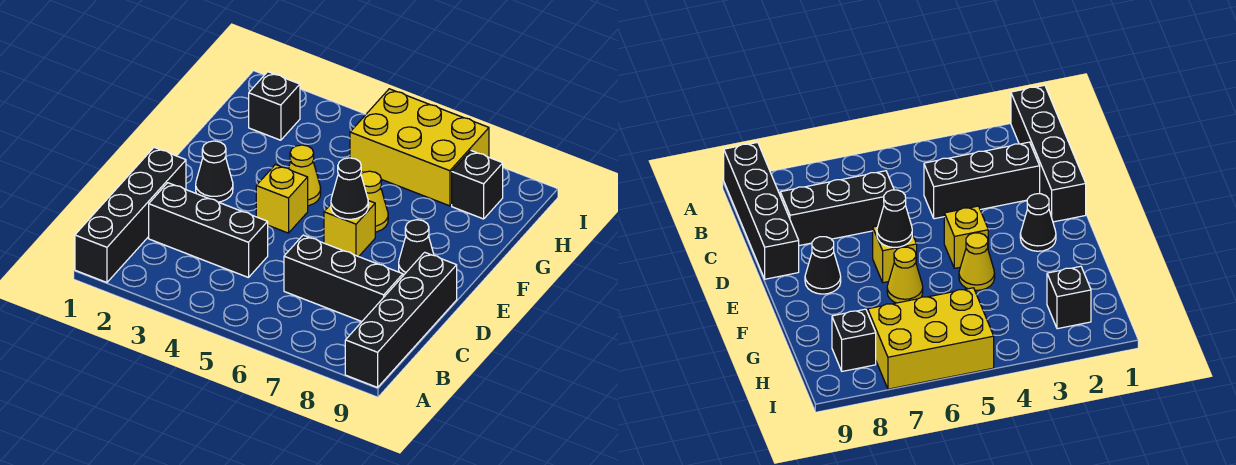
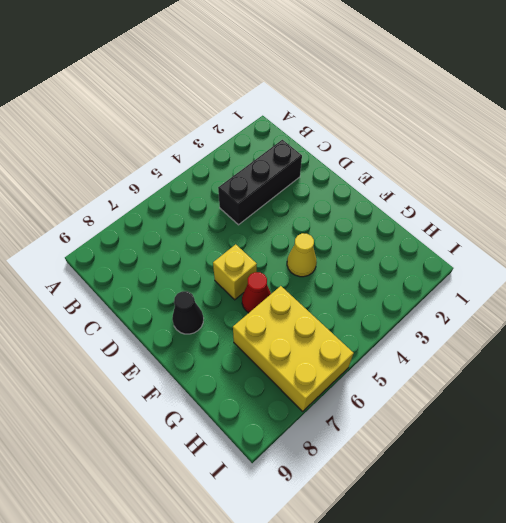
red cone F6 level 1 -> yellow cone F6 level 1
yellow brick G6:I7 level 1 -> yellow brick H5:I7 level 1
none -> black brick A1:D1 level 1
none -> black brick A9:D9 level 1
none -> black brick C6:C8 level 1

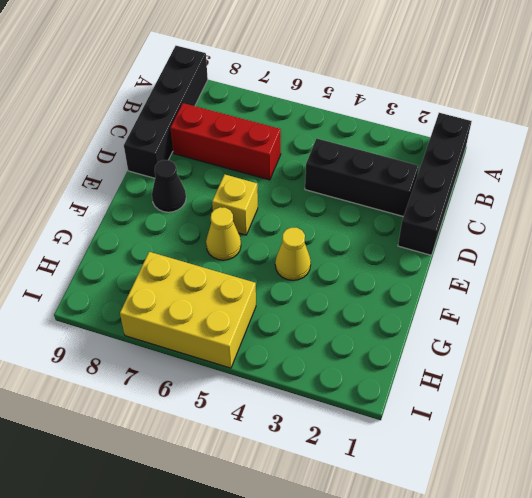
red brick C6:C8 level 1 -> black brick C6:C8 level 1
none -> black cone E2 level 1
none -> yellow brick E4 level 1
none -> black brick H2 level 1

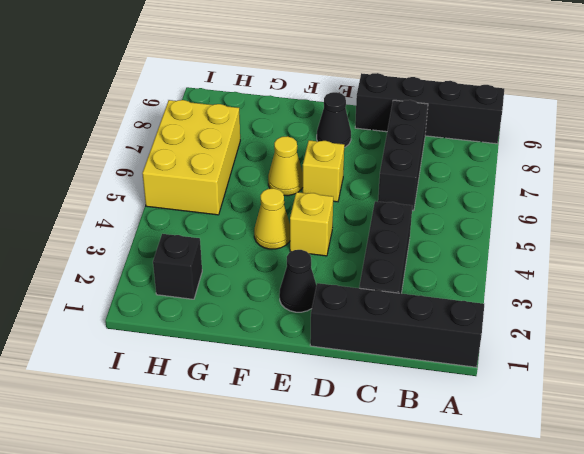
none -> black brick H8 level 1
none -> black cone E6 level 2

